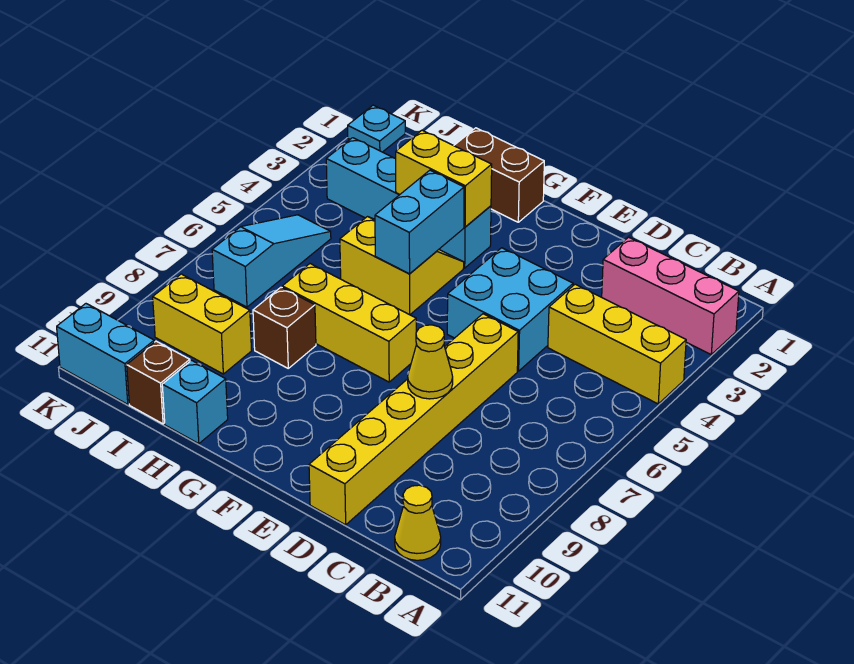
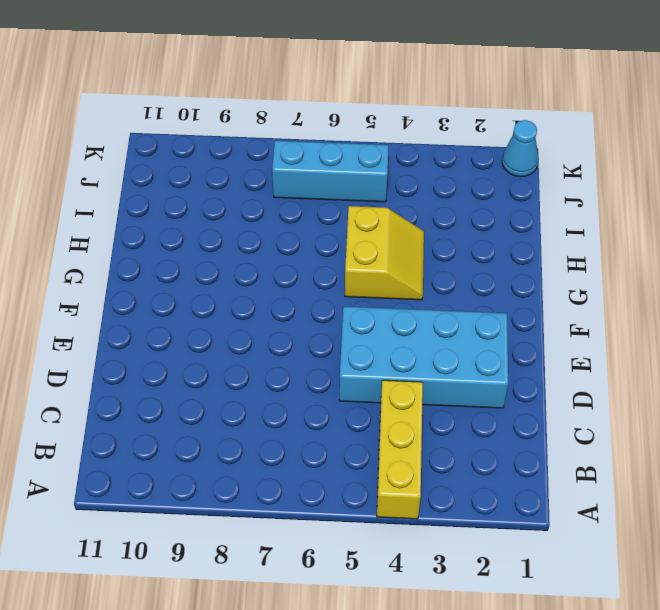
cyan brick D2:E5 level 1 -> cyan brick D4:E5 level 1
cyan brick J5:J7 level 1 -> cyan slope J5:J7 level 1 top 7
cyan cone K1 level 1 -> cyan plate K1 level 1
none -> pink brick A2:C2 level 1
none -> yellow cone B11 level 1
none -> yellow brick D6:D11 level 1

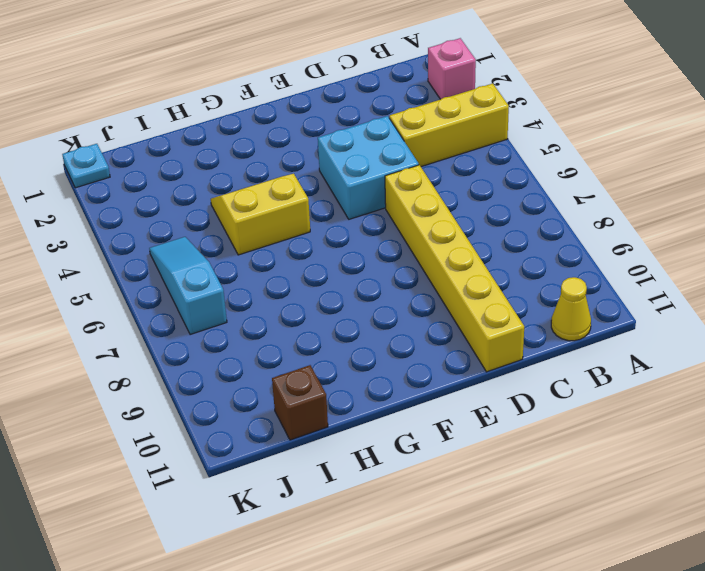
pink brick A2 level 1 -> pink brick A2:C2 level 1
none -> yellow brick F7:H7 level 1
none -> brown brick G1:H1 level 1
none -> cyan brick G3:J3 level 1

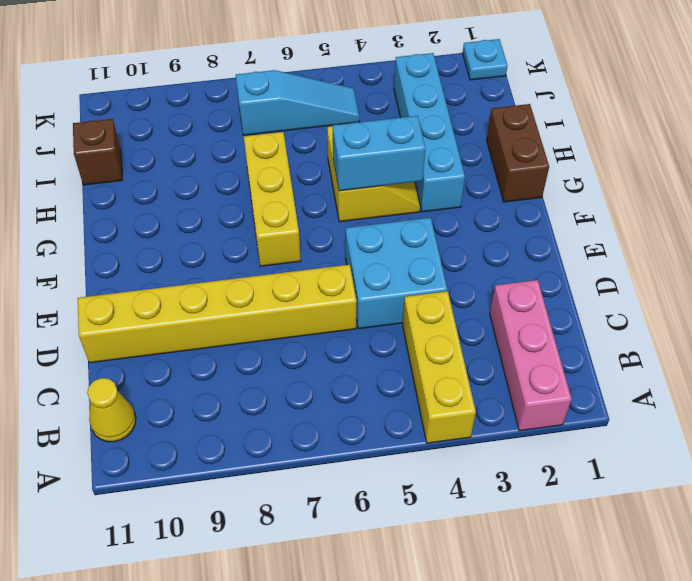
none -> brown brick H8 level 1
none -> cyan brick H11 level 1
none -> yellow brick I9:J9 level 1

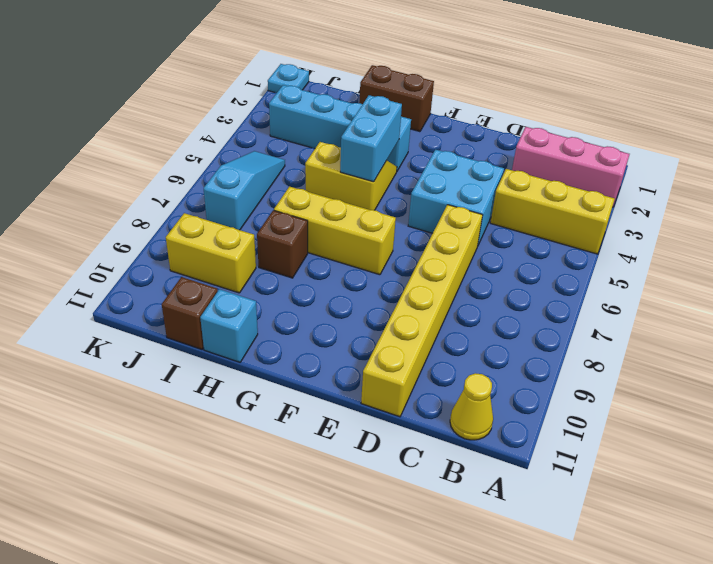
none -> cyan brick J11:K11 level 1
none -> yellow cone D8 level 2
none -> yellow brick G3:H3 level 2

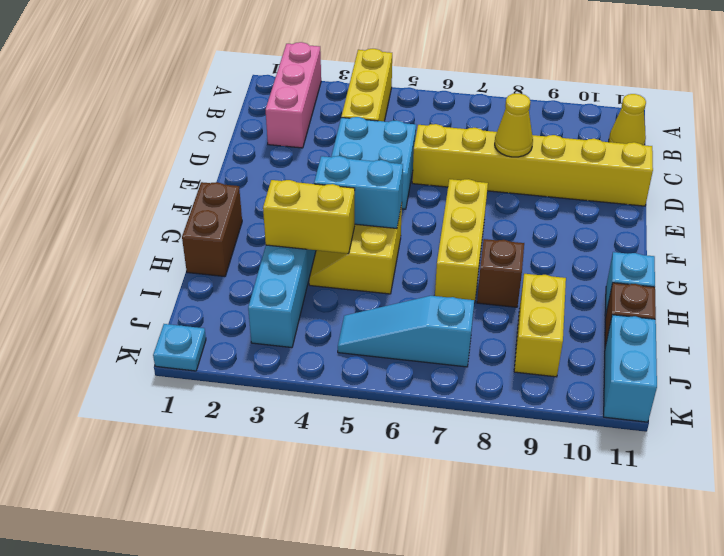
yellow brick H3:H4 level 2 -> yellow brick G3:H3 level 2

